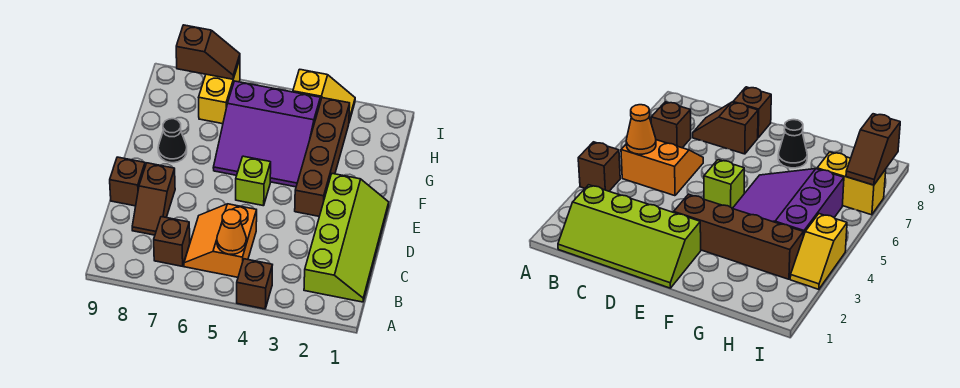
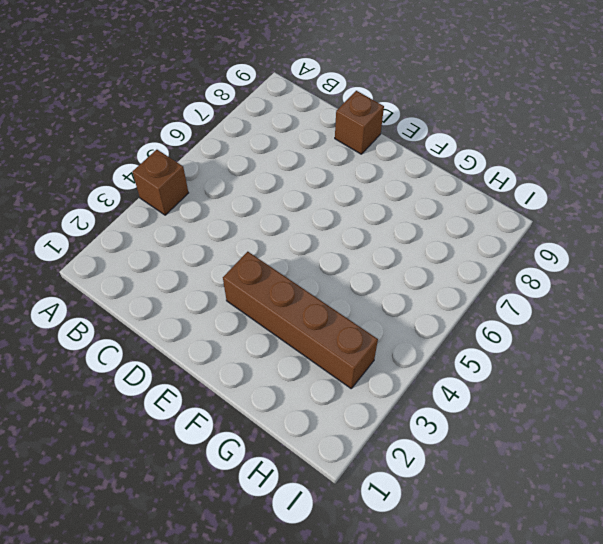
none -> lime slope B1:E2 level 1 top 2
none -> orange slope B5:C6 level 1 top 5
none -> brown brick B7 level 1

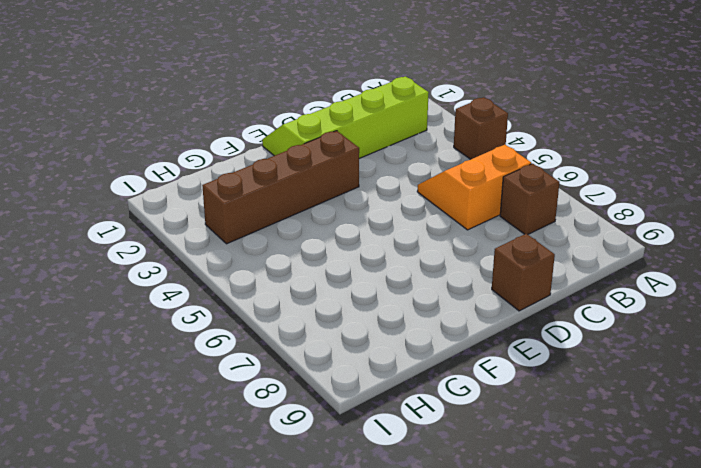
orange slope B5:C6 level 1 top 6 -> orange slope B5:C6 level 1 top 5
none -> brown slope C8:D8 level 1 top D
none -> lime brick E5 level 1
none -> purple slope F4:H6 level 1 top H

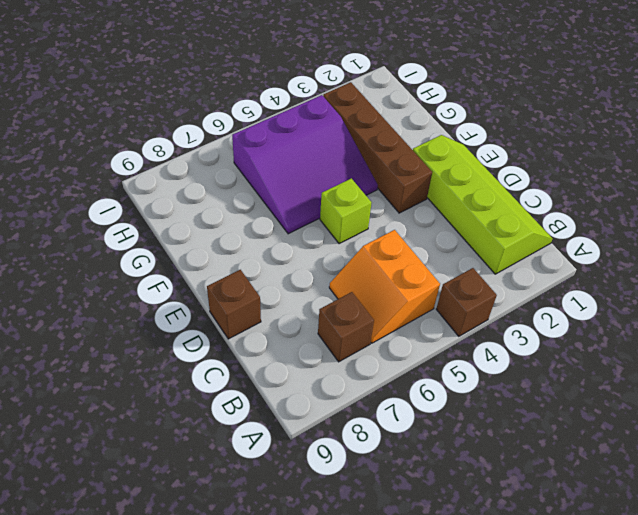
none -> brown slope C8:D8 level 1 top D
none -> black cone F8 level 1
none -> yellow brick H7:I7 level 1

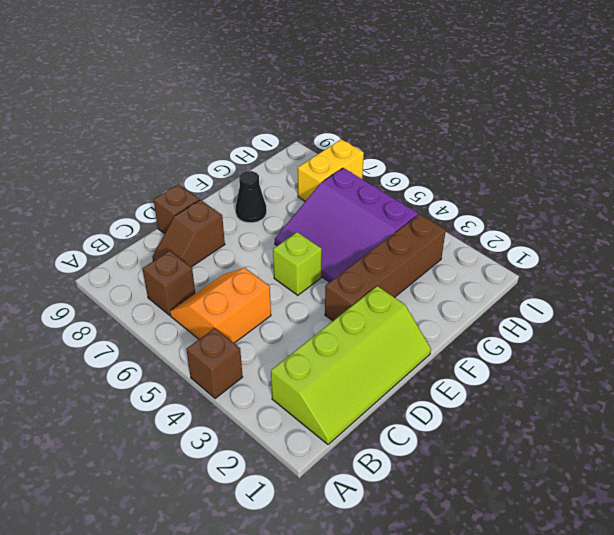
none -> yellow slope I3:I4 level 1 top 4
none -> orange cone B5 level 2
none -> brown slope I7:I8 level 2 top 8

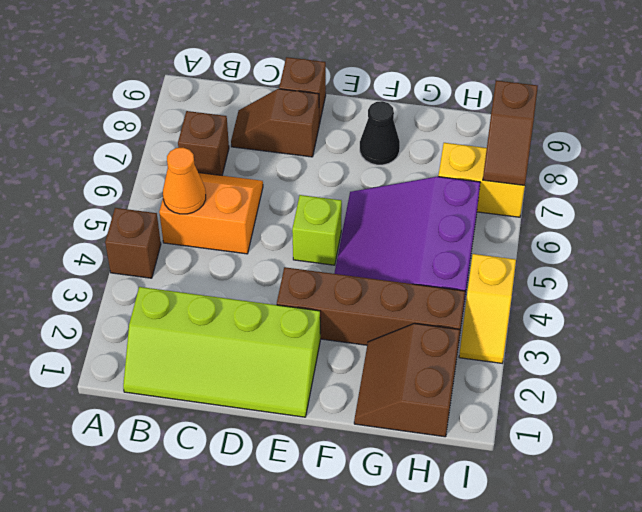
brown slope G1:H2 level 1 top H -> none

